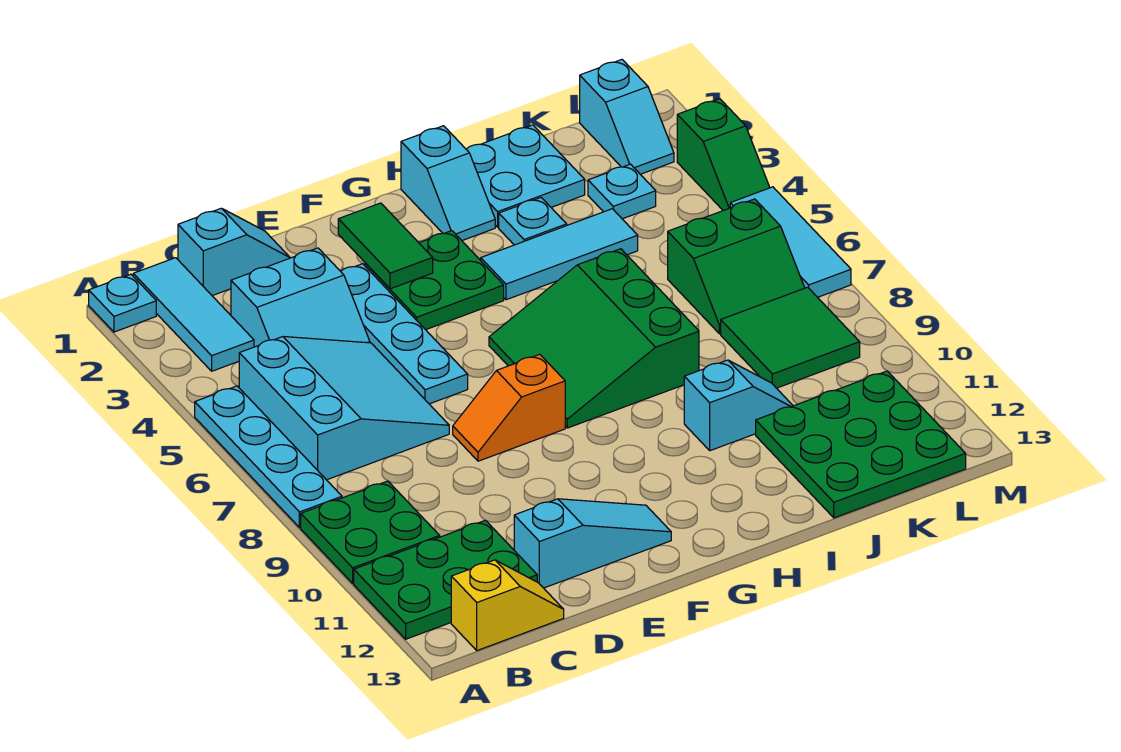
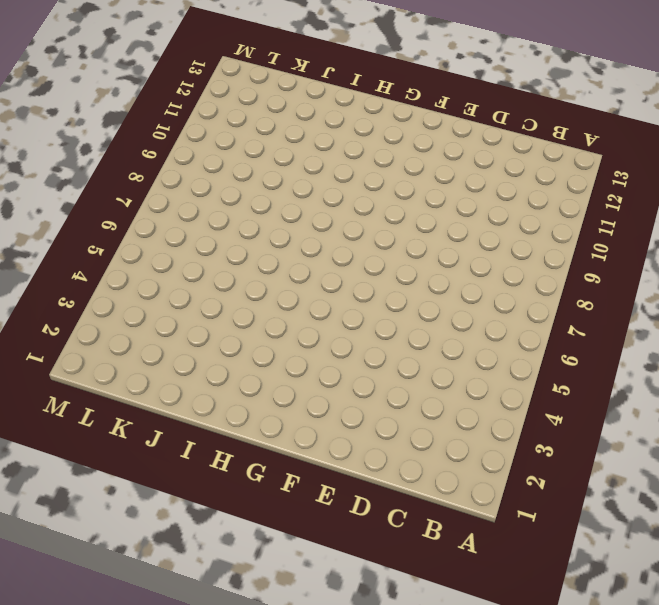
none -> cyan plate A1 level 1
none -> cyan plate A5:A8 level 1
none -> green plate A9:B10 level 1

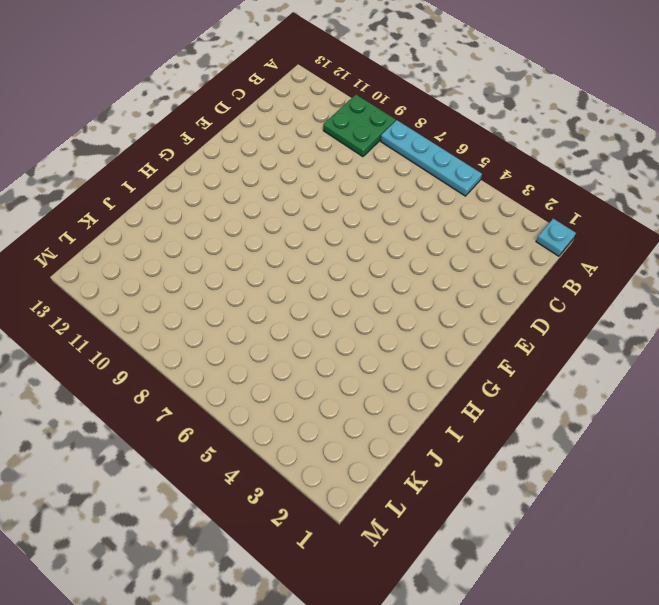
none -> green plate A11:C12 level 1
none -> cyan tile B1:B3 level 1
none -> cyan slope B5:D7 level 1 top B

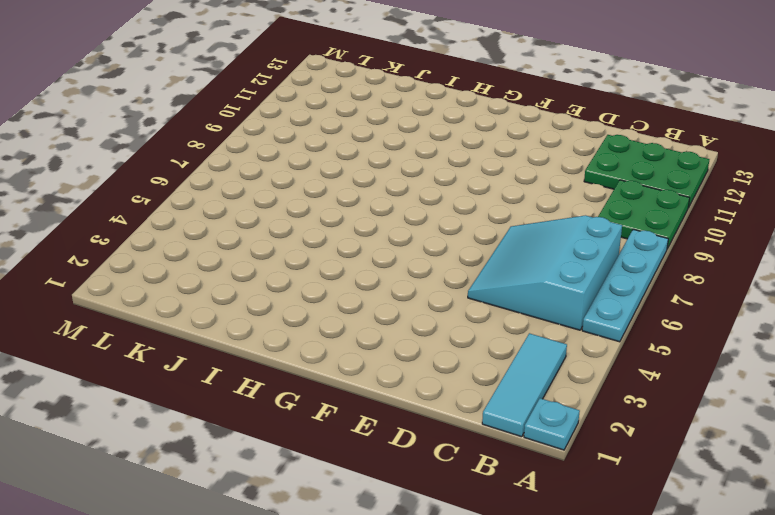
none -> yellow slope B13:C13 level 1 top B
none -> cyan slope C1:D1 level 1 top C
none -> cyan slope C3:D4 level 1 top 3

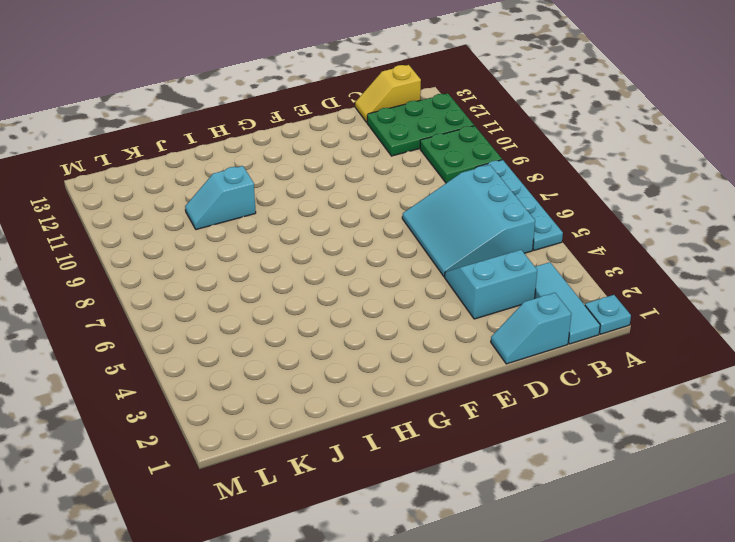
none -> cyan slope D12:F12 level 1 top D
none -> cyan plate E3:E6 level 1
none -> orange slope E8:F8 level 1 top F

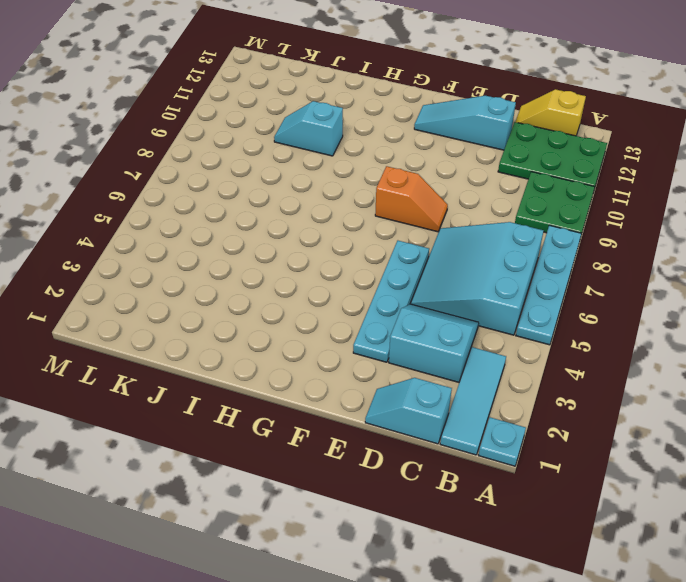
none -> green plate F3:G4 level 1
none -> green slope G6:I8 level 1 top I
none -> cyan slope H1:H2 level 1 top 1

